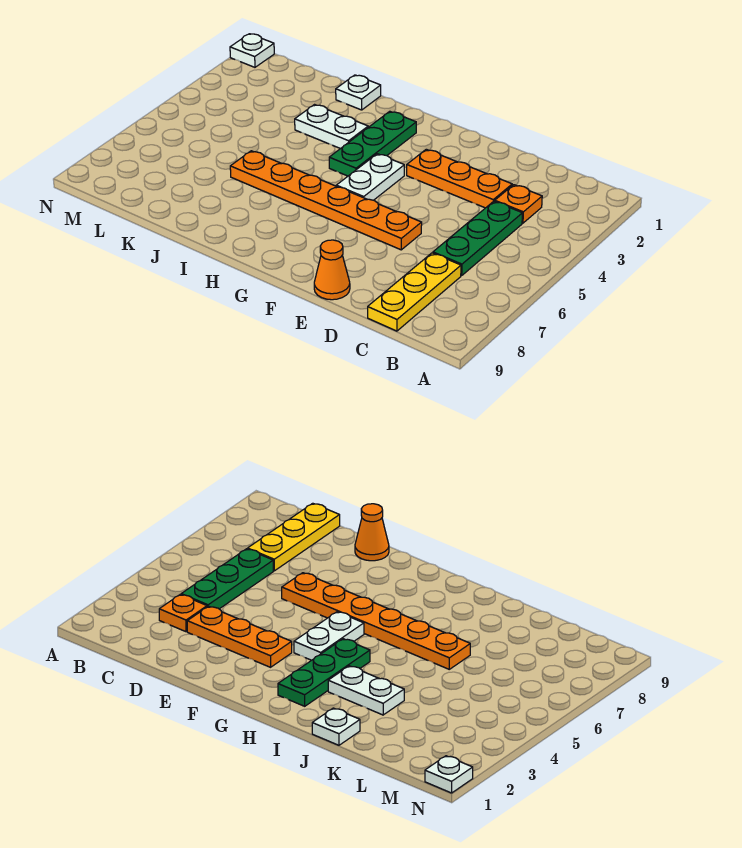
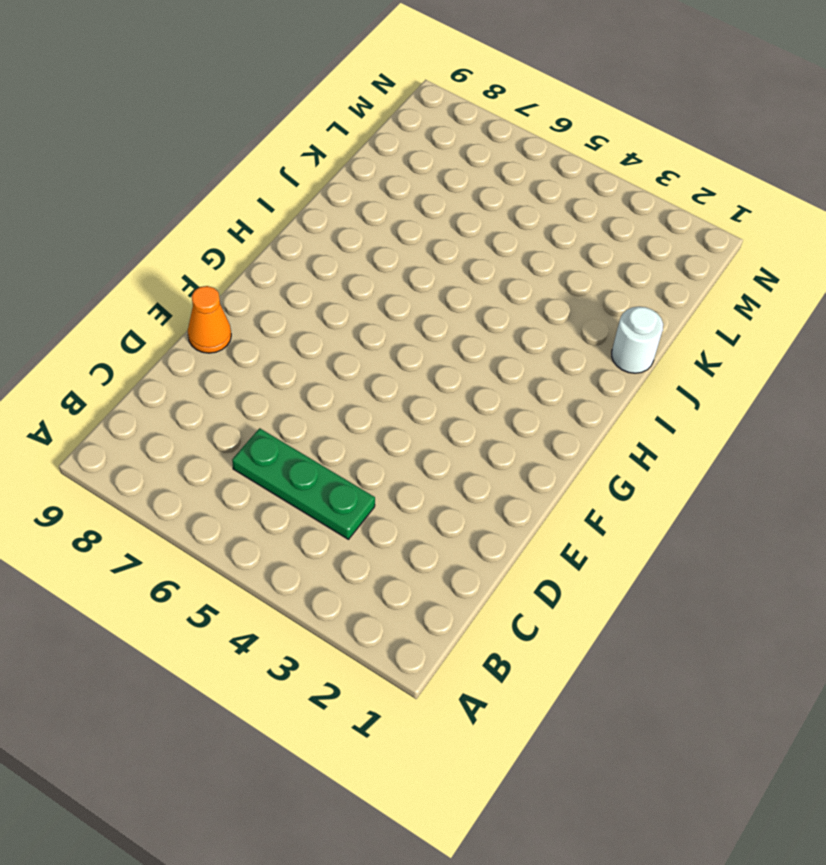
white round brick J1 level 1 -> white plate J1 level 1
none -> orange plate C3 level 1
none -> yellow plate C7:C9 level 1

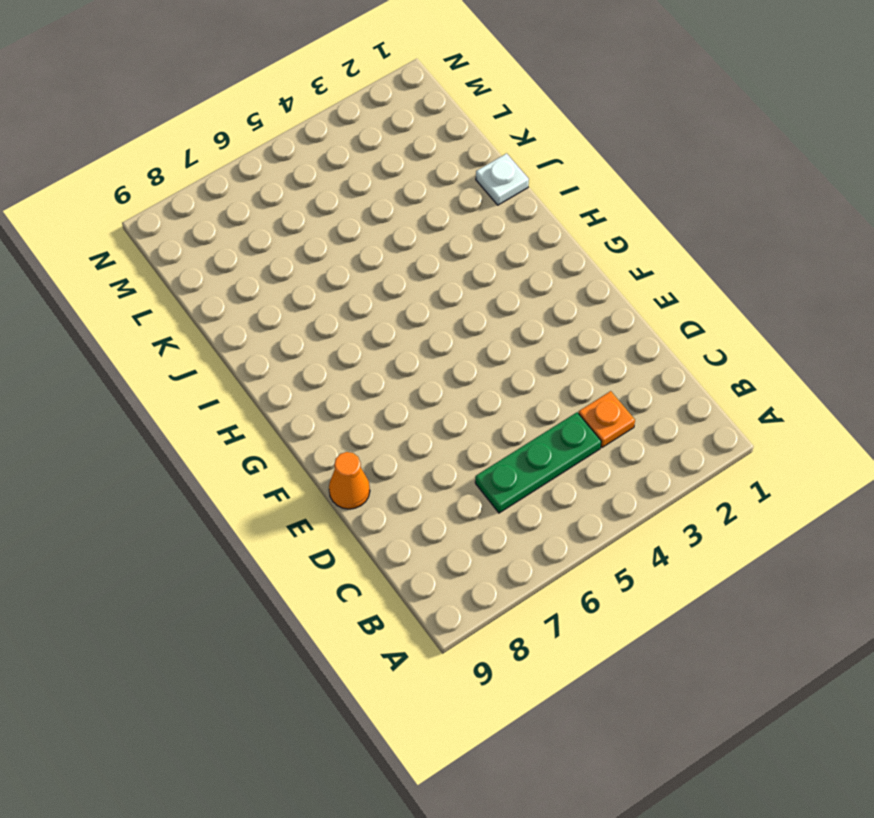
none -> yellow plate C7:C9 level 1
none -> orange plate D3:F3 level 1

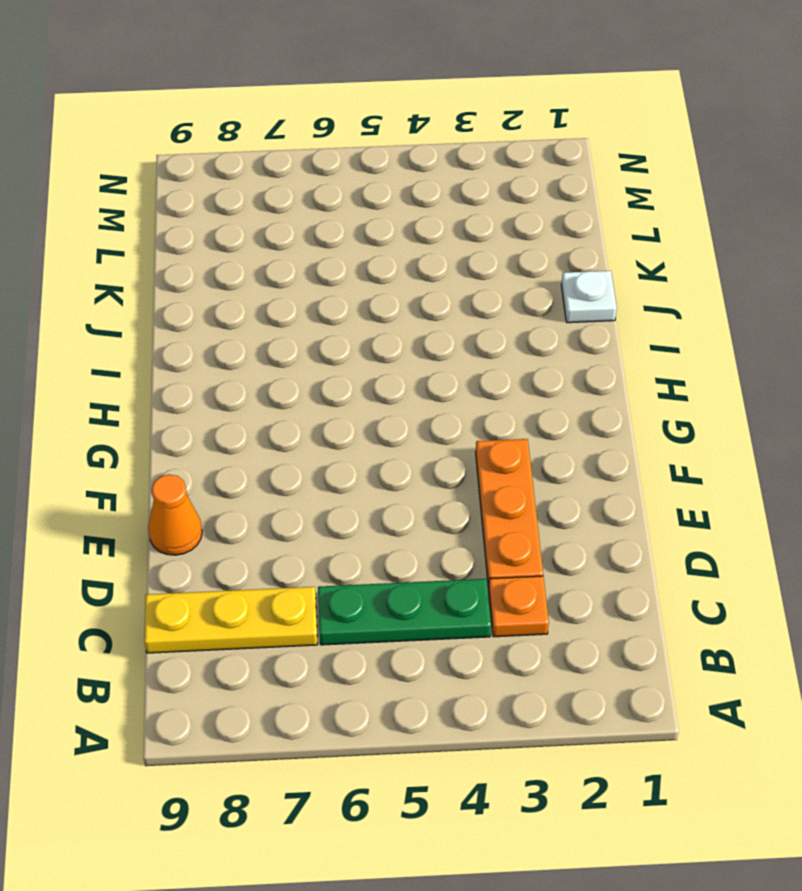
none -> orange plate E6:J6 level 1
none -> white plate G4:G5 level 1

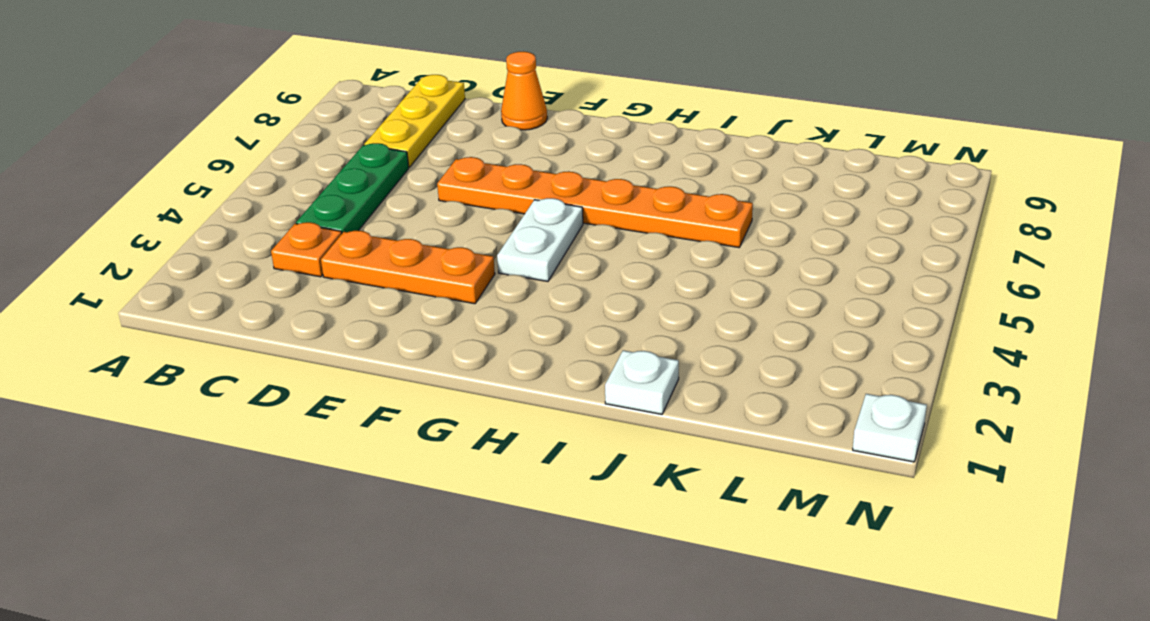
none -> green plate H2:H4 level 1
none -> white plate I3:J3 level 1

